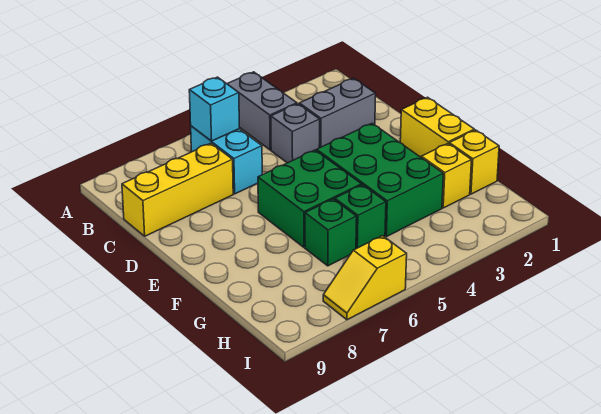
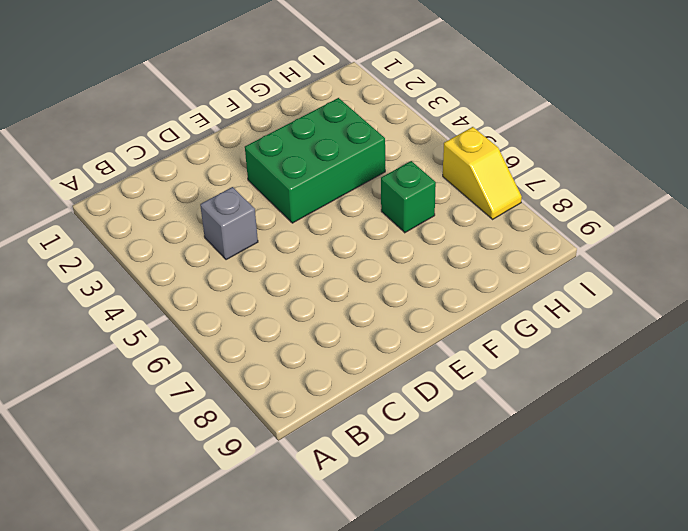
none -> grey brick A4:B4 level 1
none -> cyan brick B6:C6 level 1
none -> grey brick C2:C3 level 1

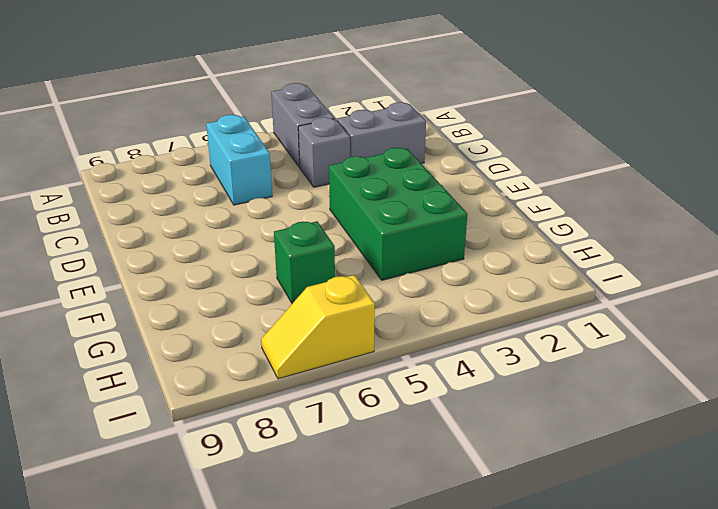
none -> yellow brick C7:C9 level 1
none -> yellow brick E1:F1 level 1
none -> green brick E5:F6 level 1

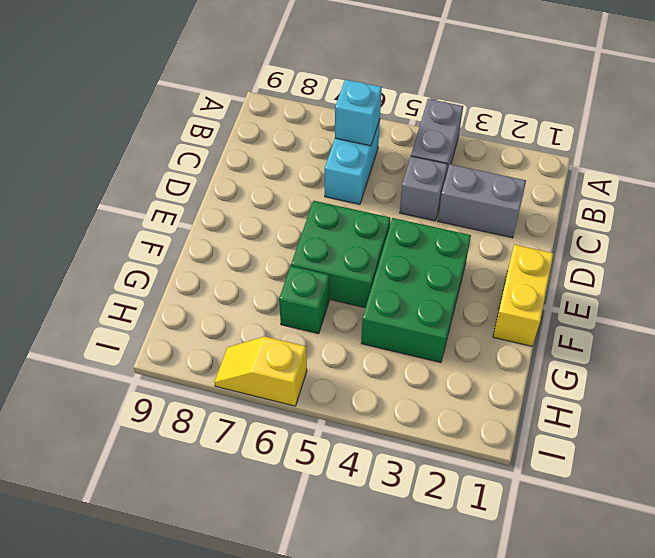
none -> yellow brick C7:C9 level 1
none -> yellow brick G1 level 1
none -> yellow brick G2 level 1

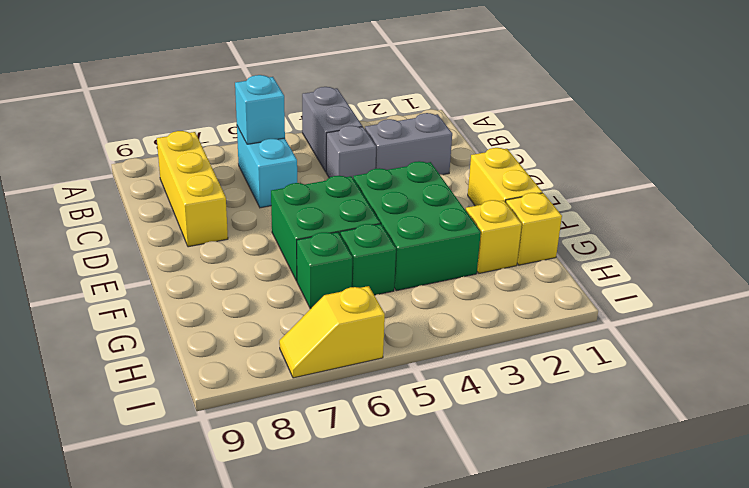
yellow brick B8:D8 level 1 -> yellow brick C7:C9 level 1

